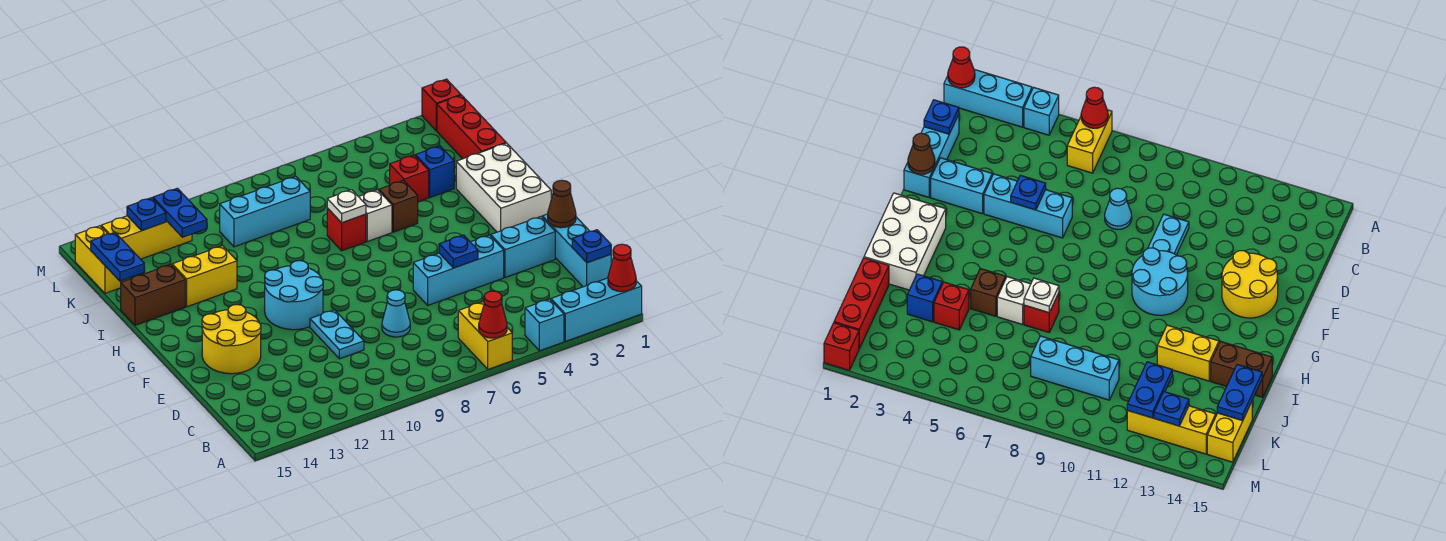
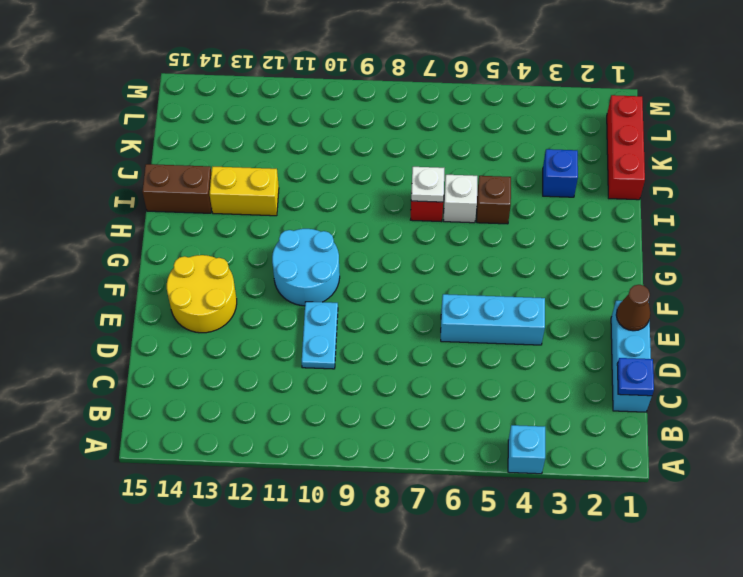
none -> cyan brick A1:A3 level 1
none -> yellow brick A6:B6 level 1
none -> cyan cone D8 level 1
none -> cyan brick E2:E3 level 1

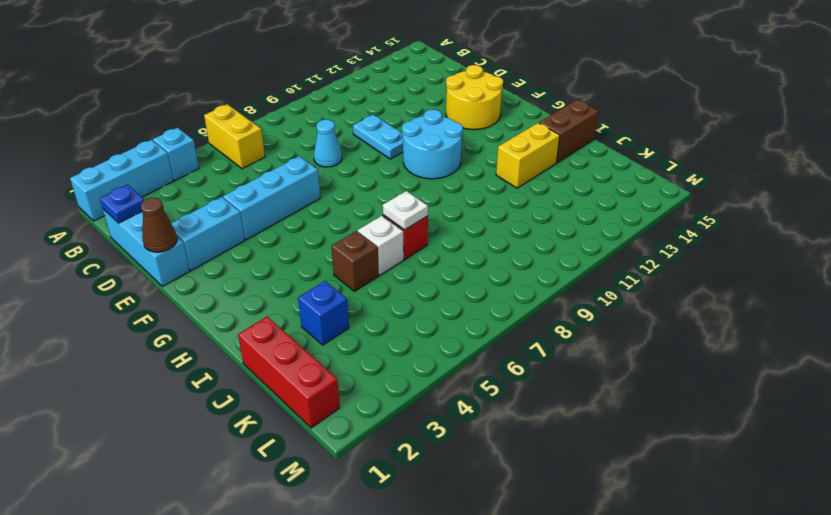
none -> white brick G1:I2 level 1
none -> red brick J4 level 1
none -> cyan brick K8:K10 level 1
none -> yellow brick K15:L15 level 1

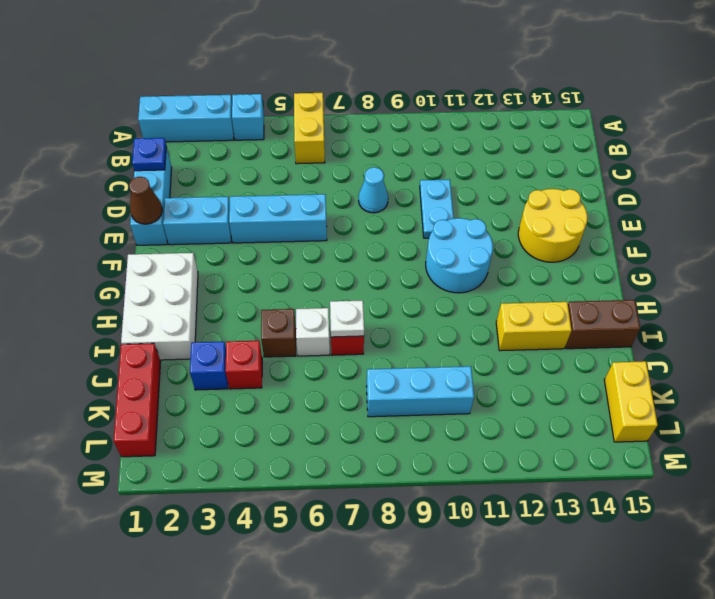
none -> yellow brick L12:L14 level 1
none -> red brick M1 level 1
none -> red cone A1 level 2
none -> red cone A6 level 2

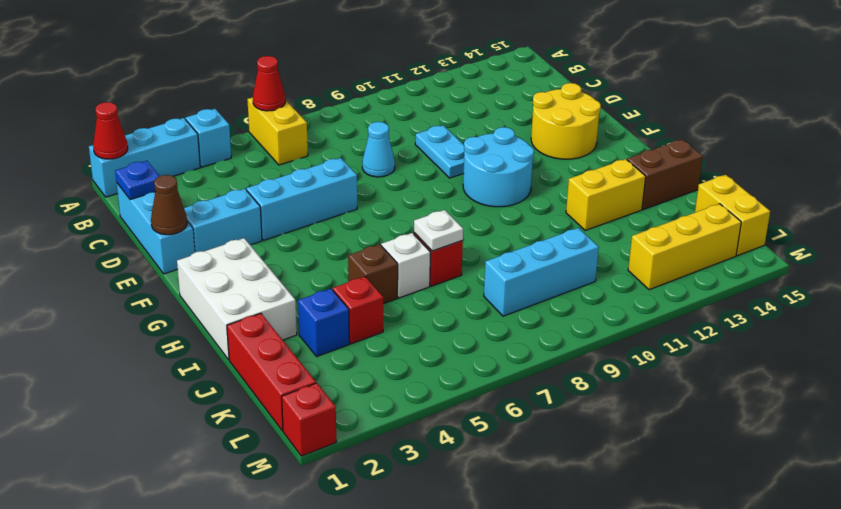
none -> blue plate E5 level 2
none -> blue plate J15:K15 level 2
none -> blue plate K12:L12 level 2
none -> blue plate L13 level 2

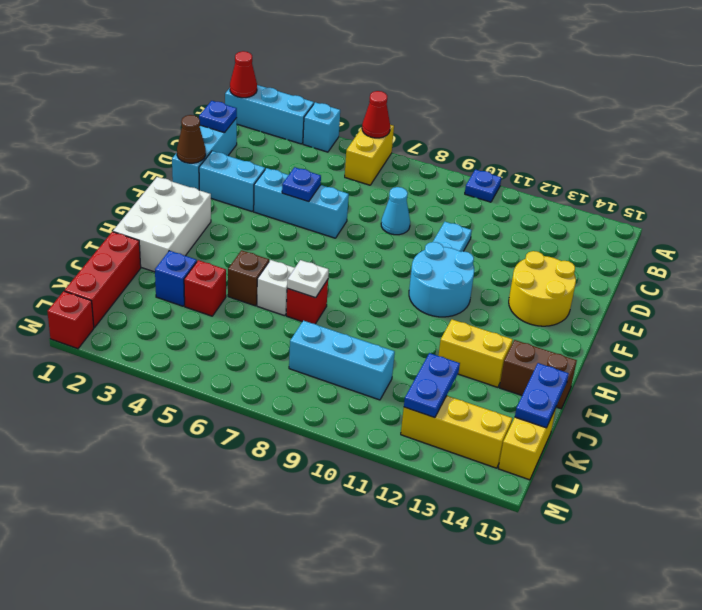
blue plate A10 level 1 -> blue plate L13 level 2

